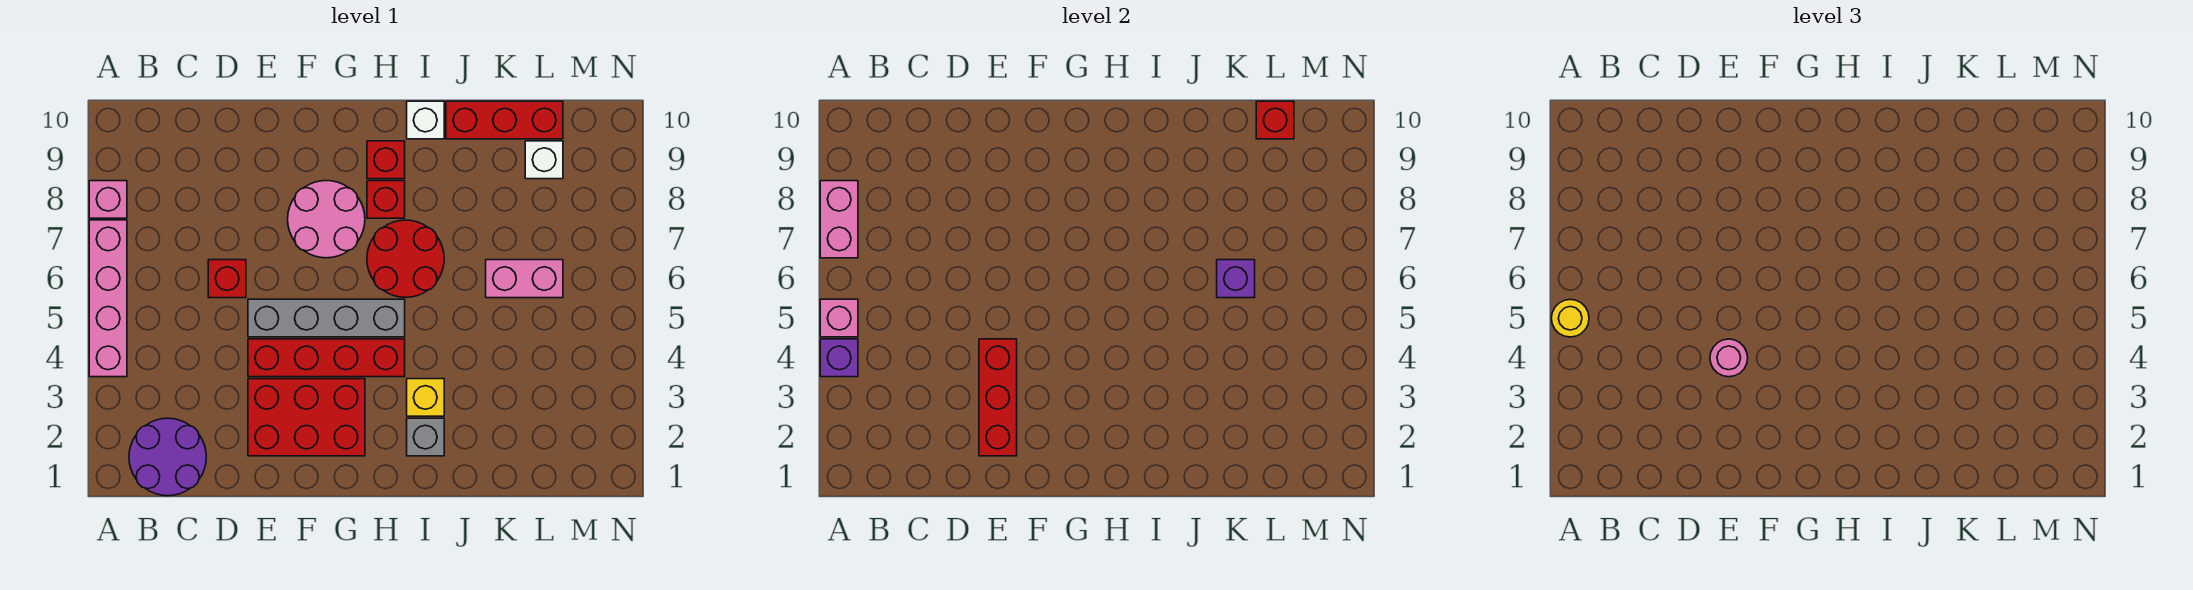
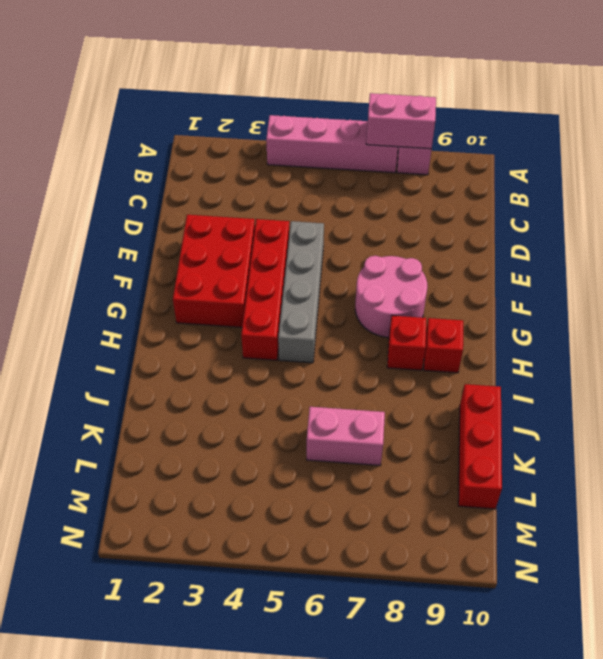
pink brick K6:K7 level 1 -> pink brick K6:L6 level 1
none -> purple round brick B1:C2 level 1
none -> red brick D6 level 1
none -> red round brick H6:I7 level 1

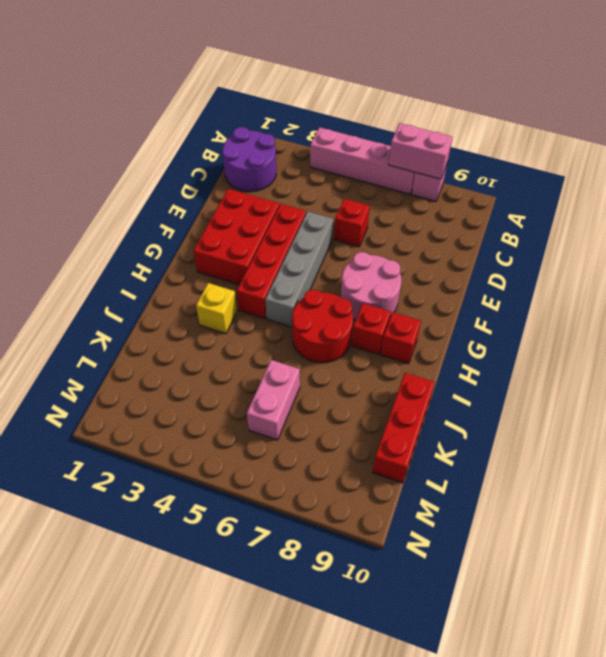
none -> grey brick I2 level 1
none -> white brick I10 level 1
none -> white brick L9 level 1

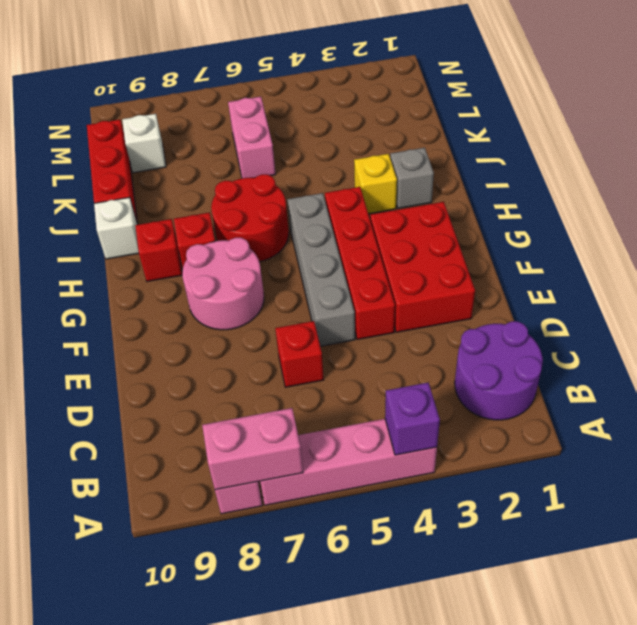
none -> pink brick A5 level 2
none -> red brick E2:E4 level 2
none -> purple brick K6 level 2

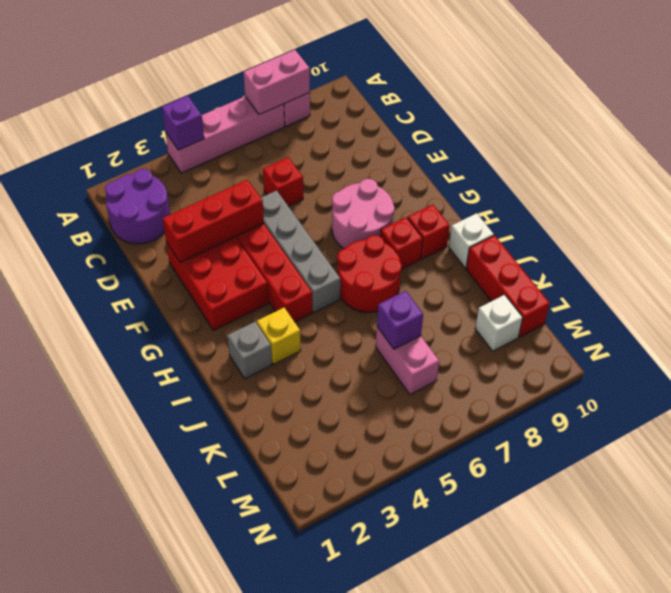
none -> pink brick A5 level 2
none -> red brick L10 level 2
none -> yellow round brick A5 level 3

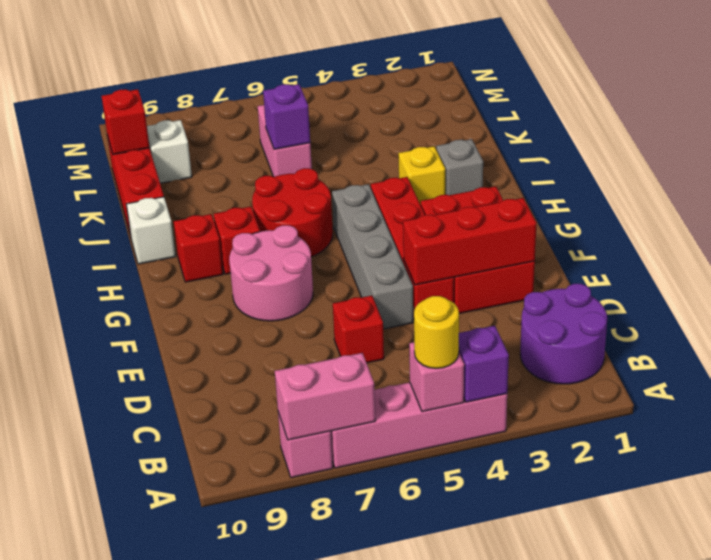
none -> pink round brick E4 level 3

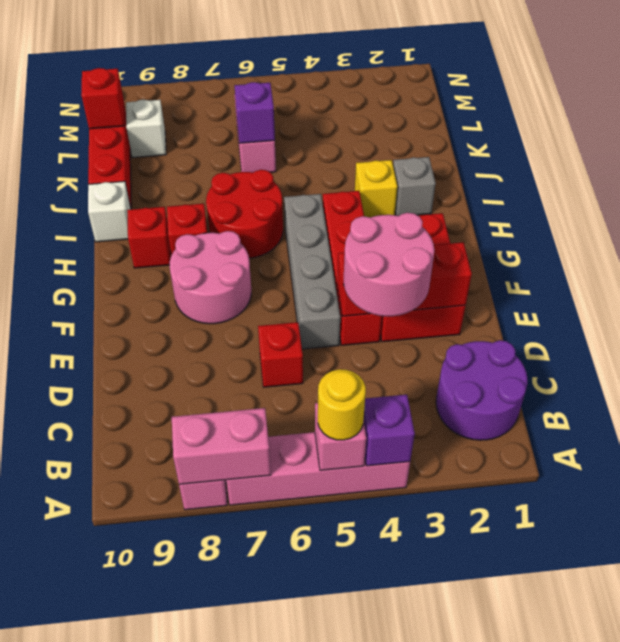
pink round brick D3:E4 level 3 -> pink round brick E4 level 3

